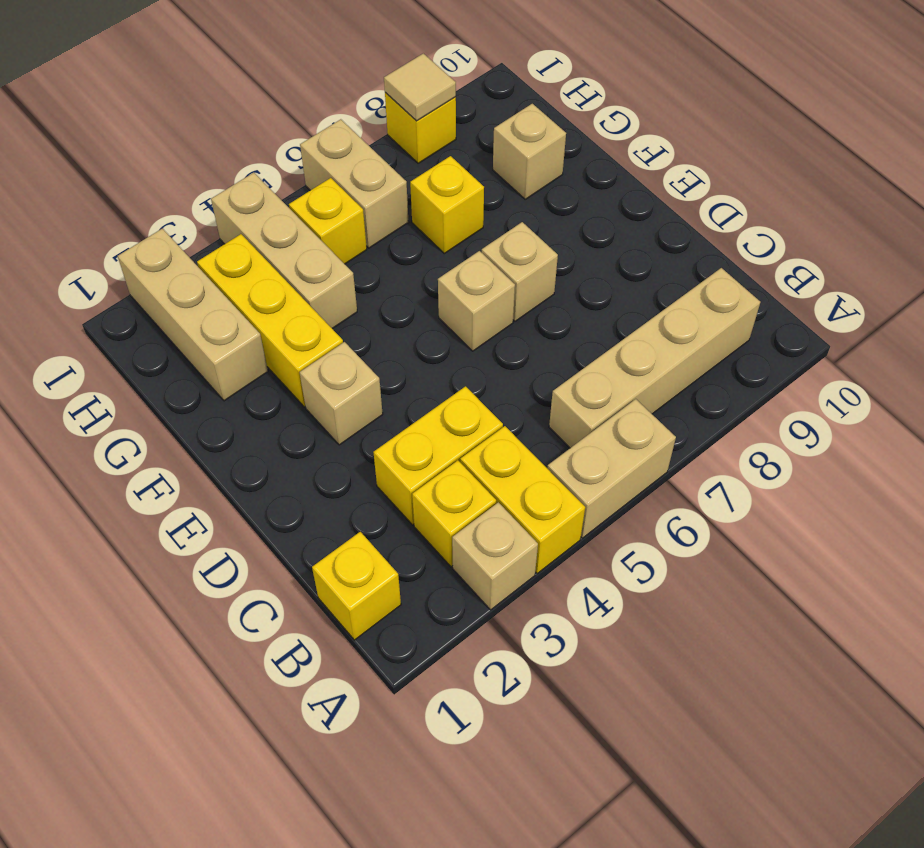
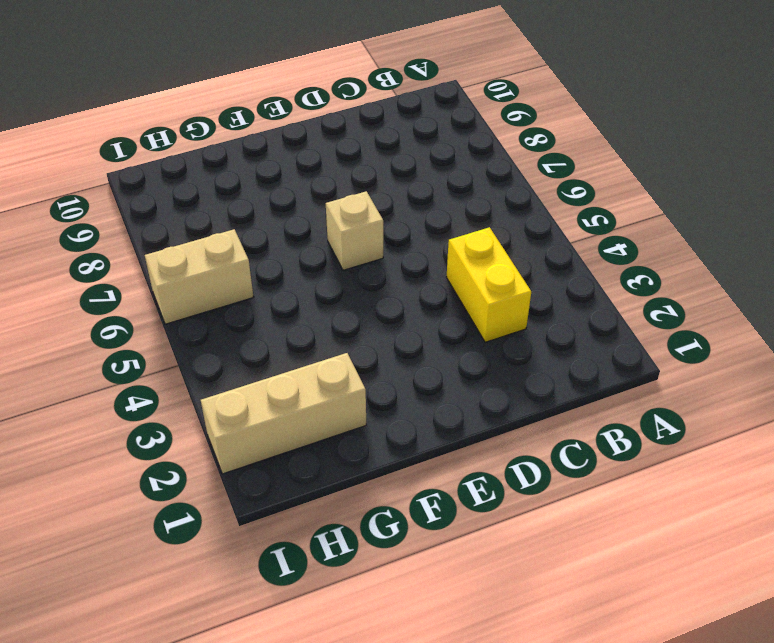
none -> tan brick A3 level 1
none -> yellow brick A4:B4 level 1
none -> tan brick A5:A6 level 1

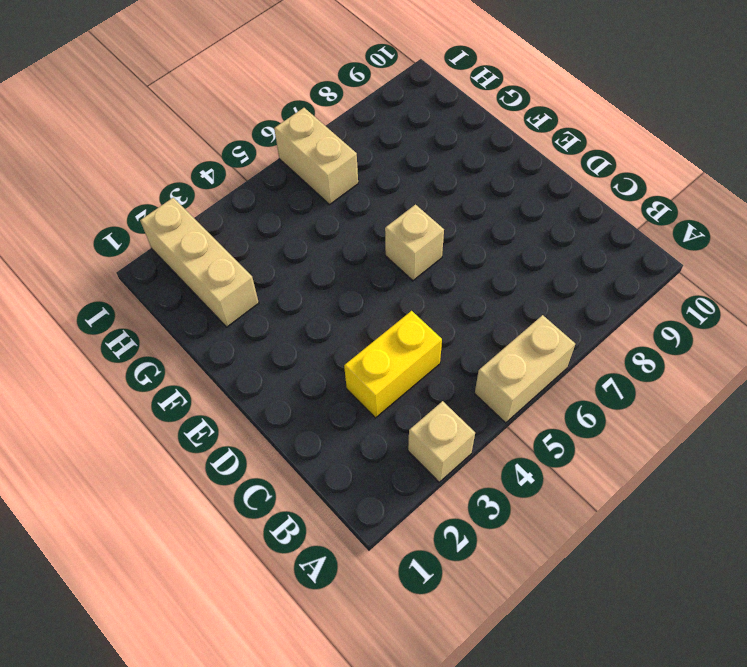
none -> yellow brick A4:B4 level 1
none -> yellow brick B1 level 1
none -> yellow brick B3 level 1

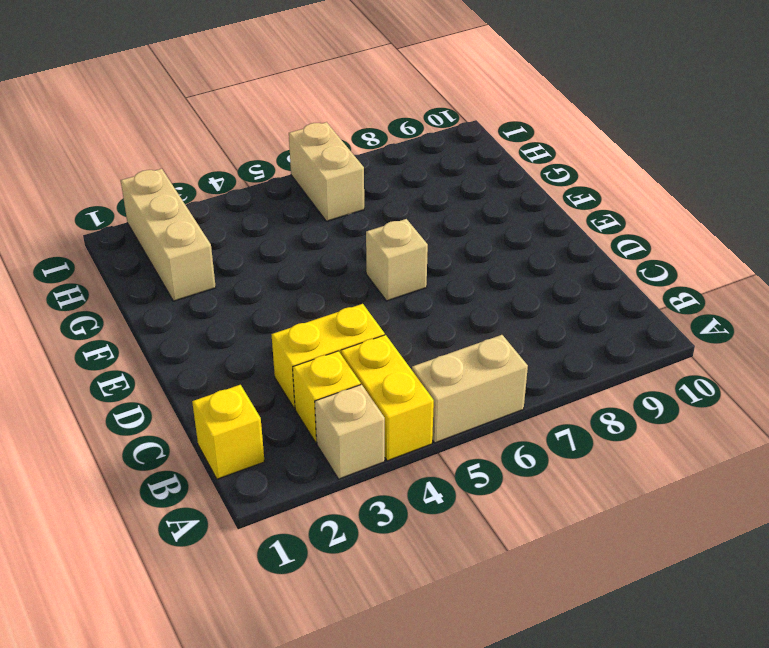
none -> tan brick B6:B9 level 1
none -> tan brick E3 level 1
none -> tan brick E7 level 1

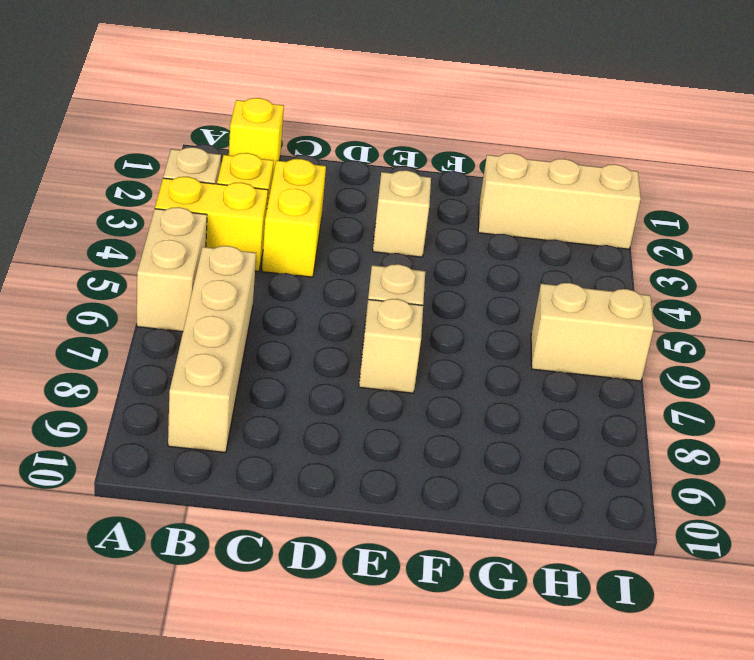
none -> yellow brick F3:H3 level 1
none -> tan brick G4:I4 level 1
none -> yellow brick G7 level 1

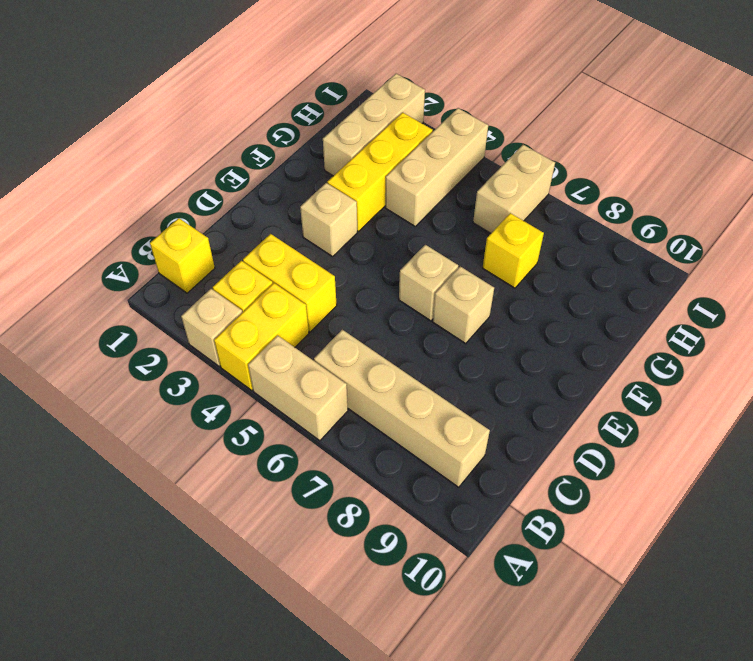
none -> tan brick G9 level 1
none -> yellow brick H5 level 1
none -> yellow brick I8 level 1

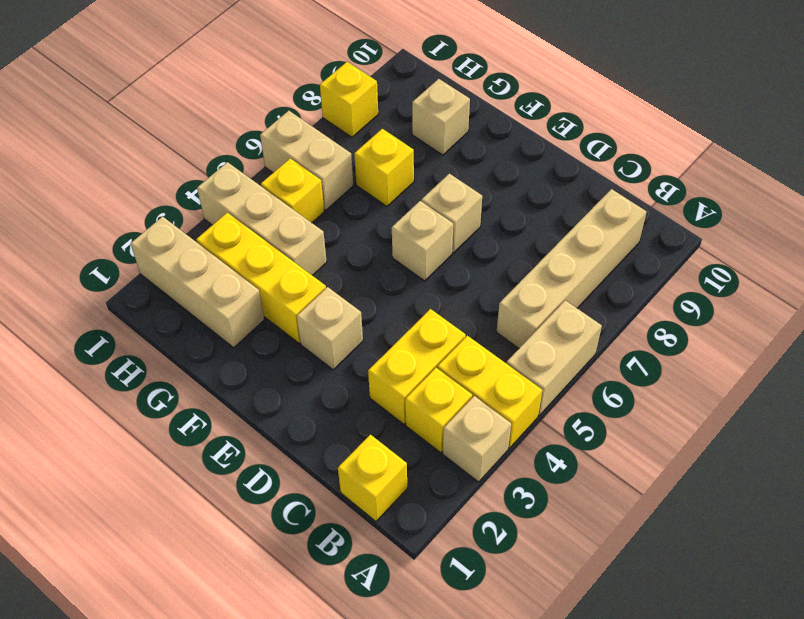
none -> tan tile I8 level 2

